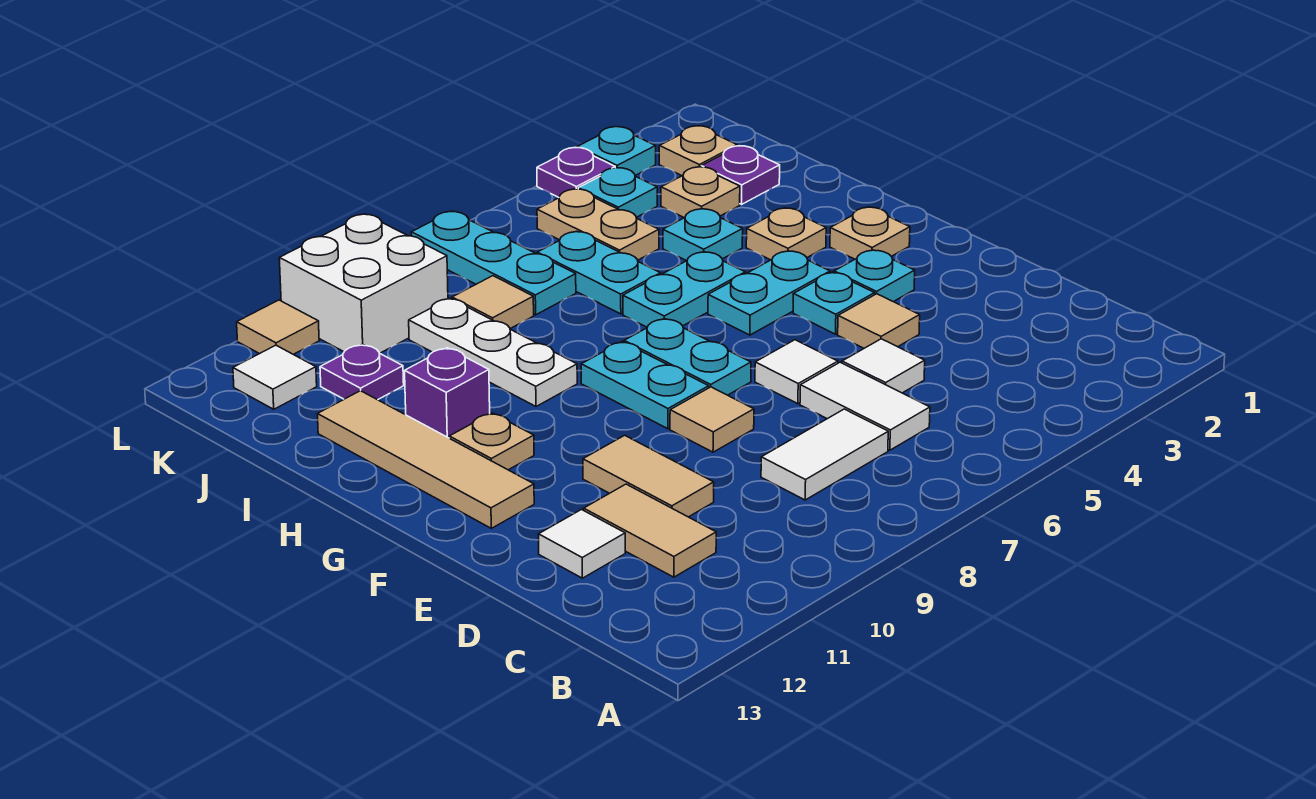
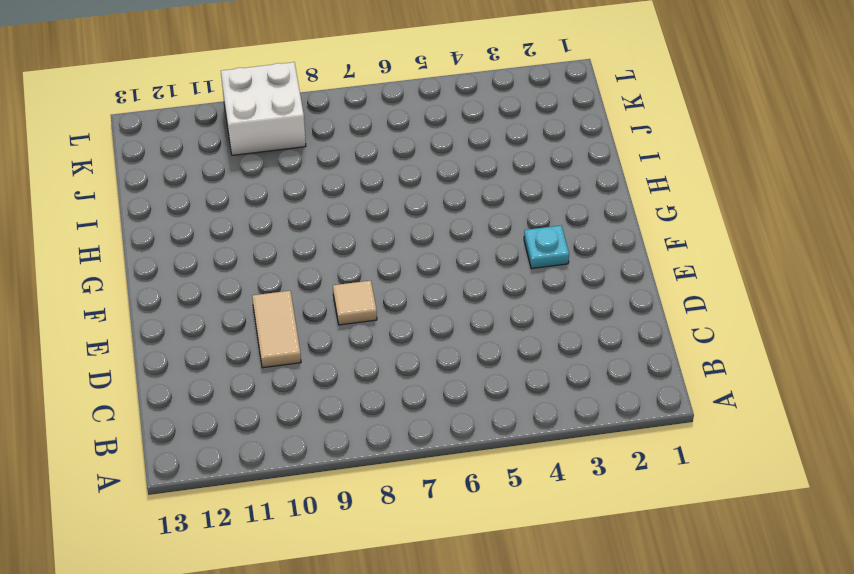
none -> white tile C6:D6 level 1
none -> white tile C7:C8 level 1
none -> tan tile C11:D11 level 1
none -> white tile D5 level 1

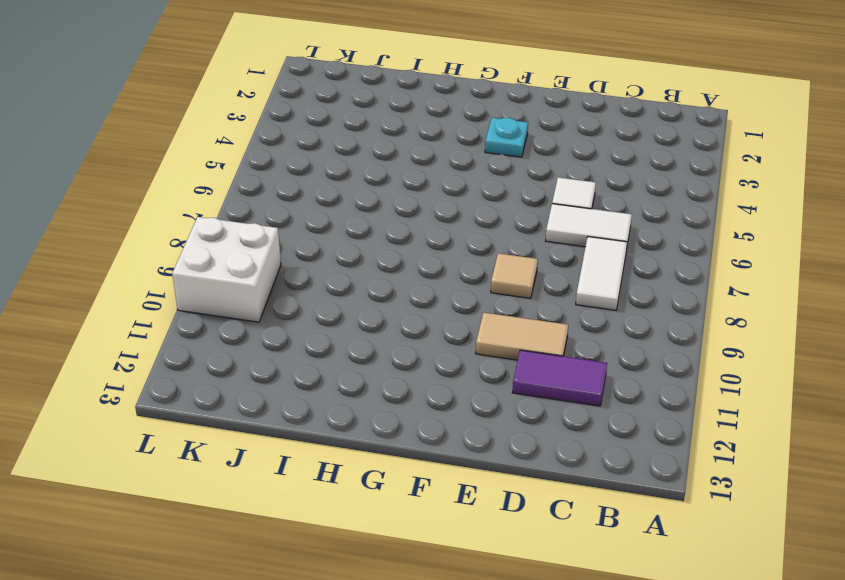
purple tile C11:D11 level 1 -> tan tile C11:D11 level 1
none -> white tile D12 level 1
none -> tan tile E4 level 1
none -> white tile E6 level 1
none -> cyan plate F4 level 1

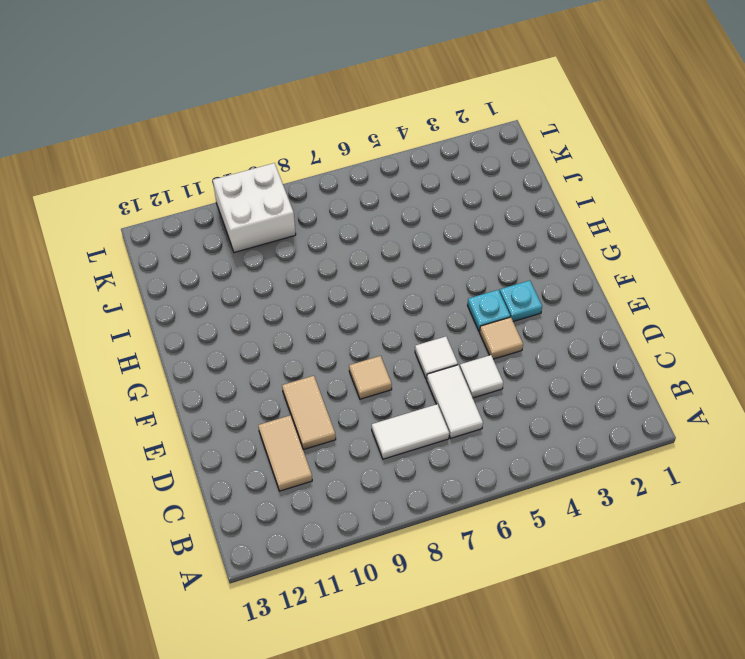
none -> white tile D12 level 1
none -> cyan plate F7:G7 level 1
none -> cyan plate F8:G8 level 1
none -> tan tile F12:I12 level 1

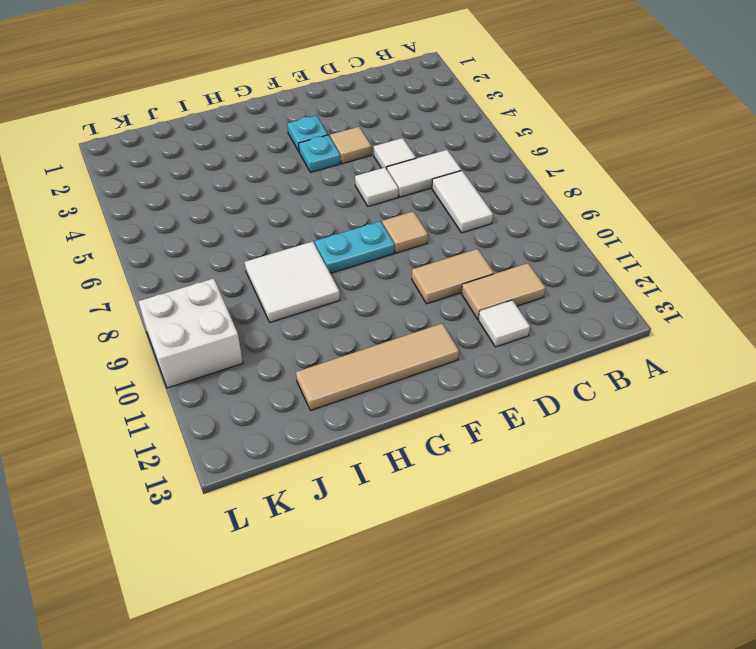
white tile H8:I9 level 1 -> white plate H9:J9 level 1
none -> cyan plate F7:G7 level 1
none -> tan plate G2 level 1
none -> cyan plate G4:G5 level 1
none -> tan plate G11 level 1

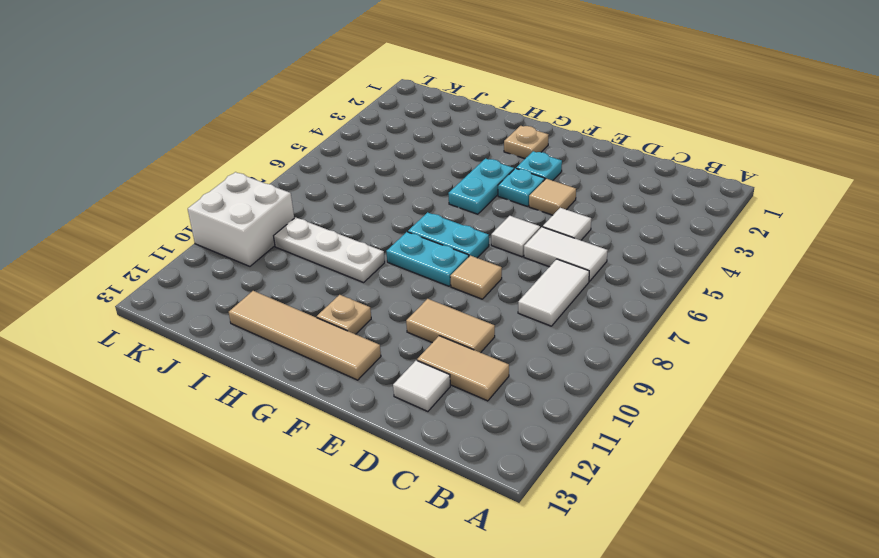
none -> tan plate H3 level 1
none -> cyan plate H5:H6 level 1
none -> purple brick H11 level 1
none -> cyan plate I4 level 1

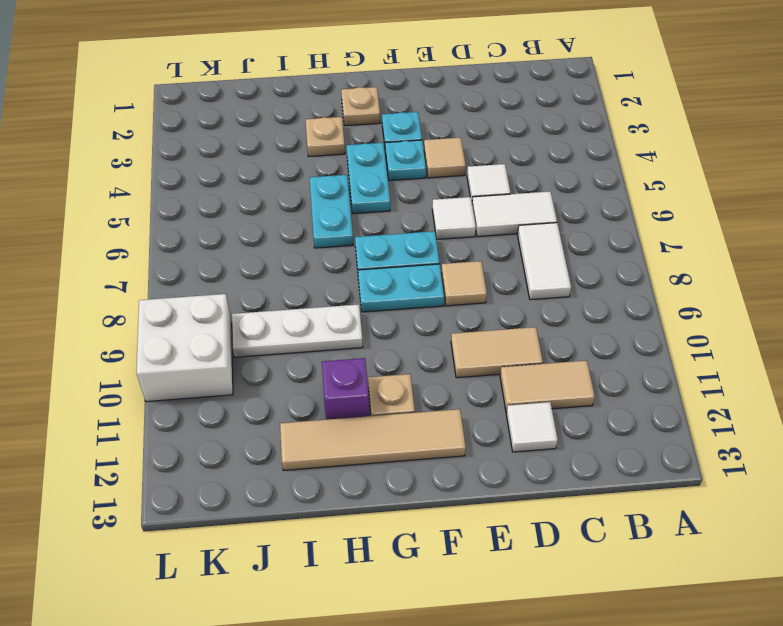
none -> cyan plate I4 level 1
none -> cyan plate I6:J6 level 1
none -> purple plate J2 level 1
none -> tan plate J3 level 1

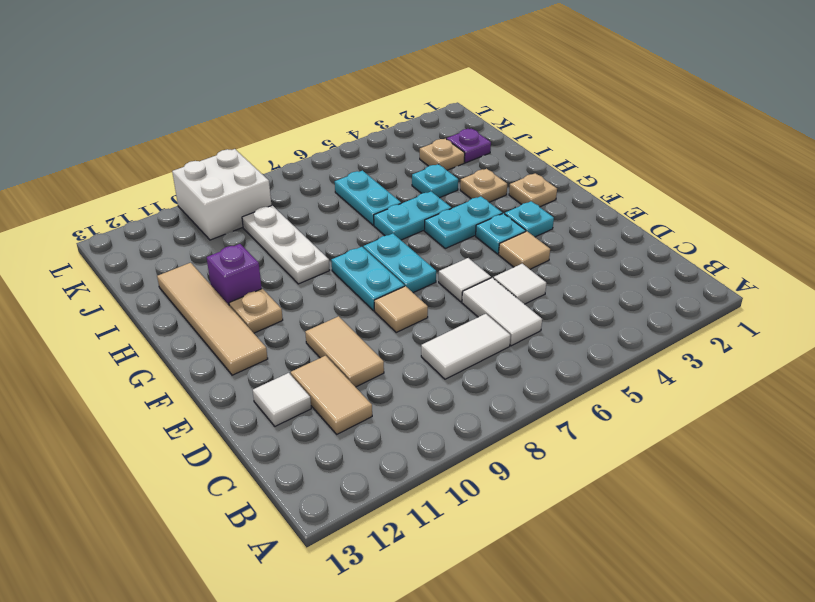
none -> tan plate J5:K5 level 1
none -> cyan plate J7:L7 level 1
none -> tan tile J8 level 1
none -> purple plate J11 level 1

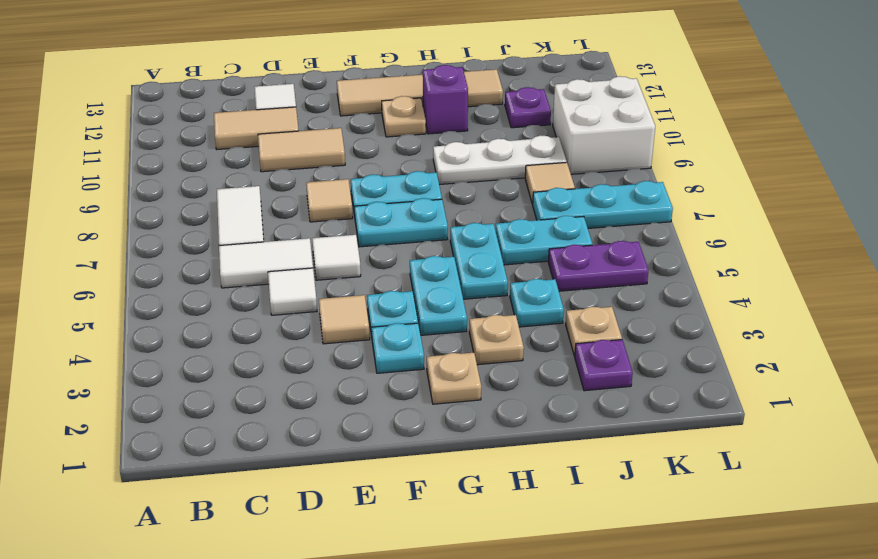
purple plate J5:K5 level 1 -> tan plate J5:K5 level 1
none -> tan plate K2 level 1
none -> cyan plate K4 level 1
none -> white tile K12 level 1
none -> cyan plate L3 level 1

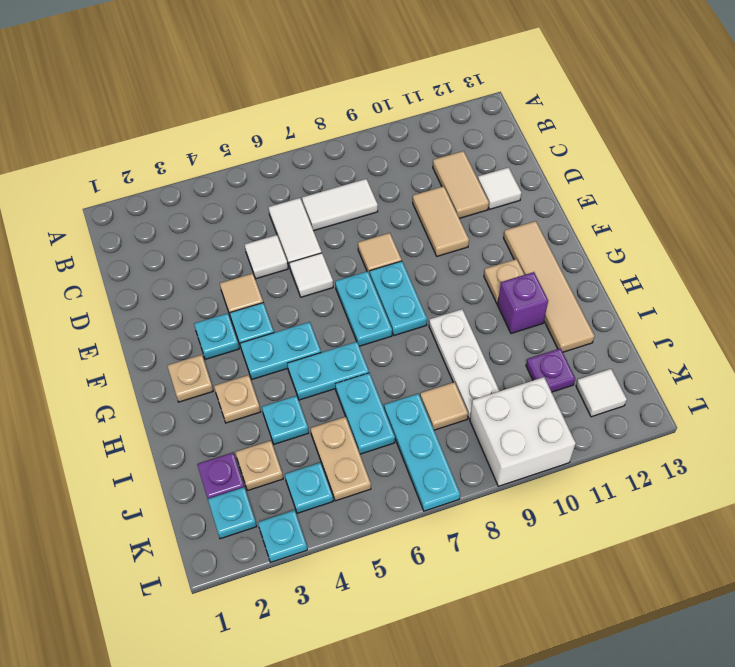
cyan plate K2 level 1 -> tan plate K2 level 1
none -> purple plate L4 level 1
none -> tan tile L11 level 1

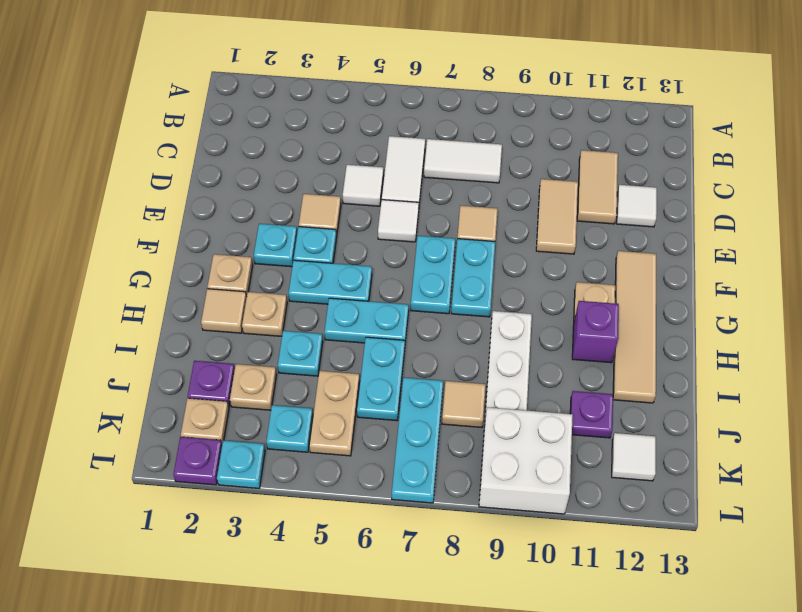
tan tile H2 level 1 -> tan tile L11 level 1
purple plate L2 level 1 -> purple plate L4 level 1

